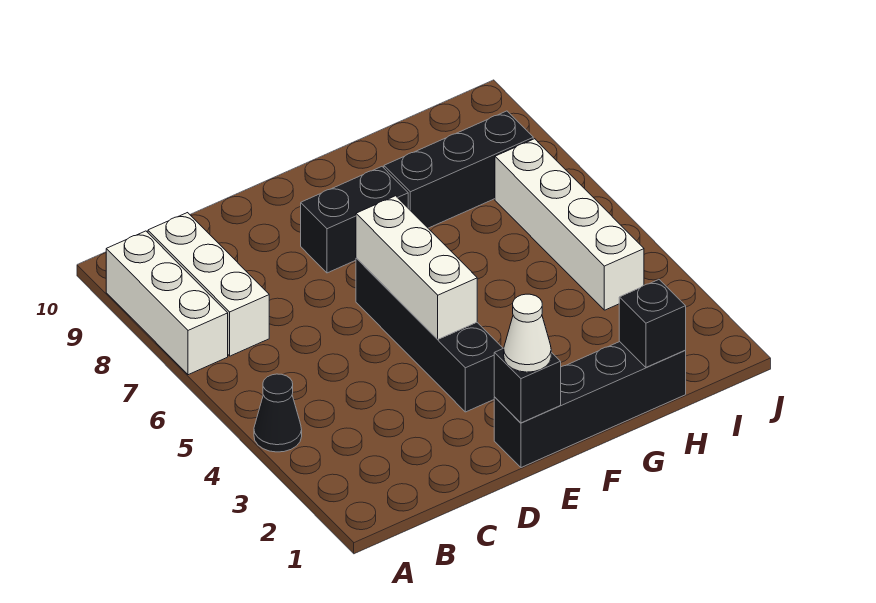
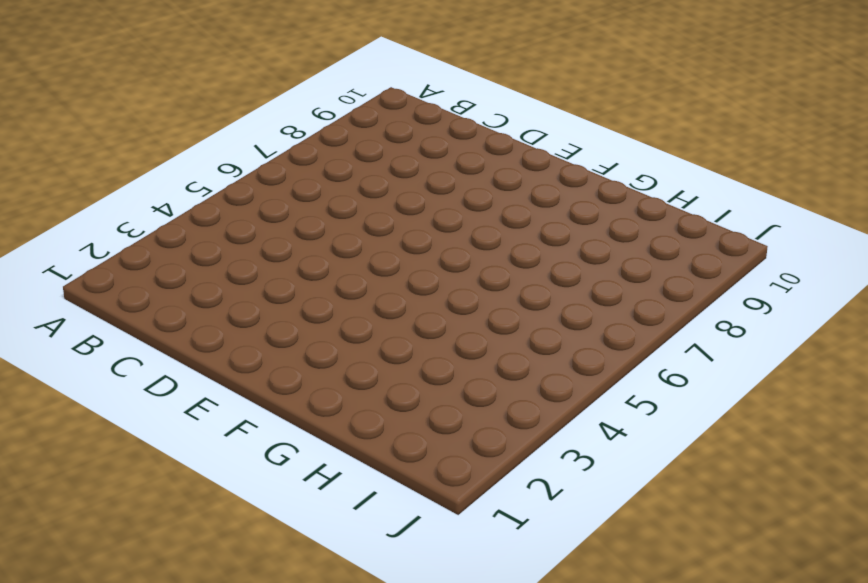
none -> black cone A4 level 1
none -> white brick A7:A9 level 1
none -> white brick B7:B9 level 1

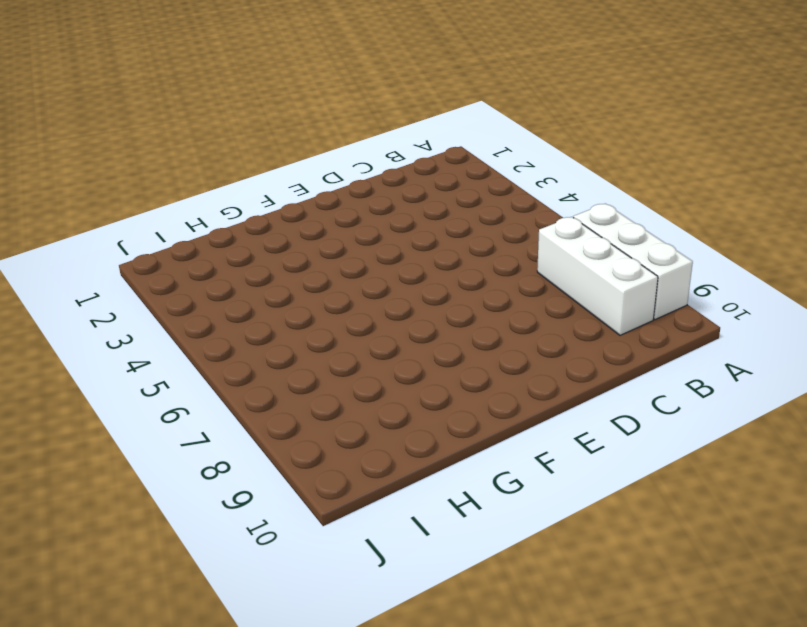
none -> black cone A4 level 1
none -> black brick E1:H1 level 1
none -> black brick E3:E6 level 1

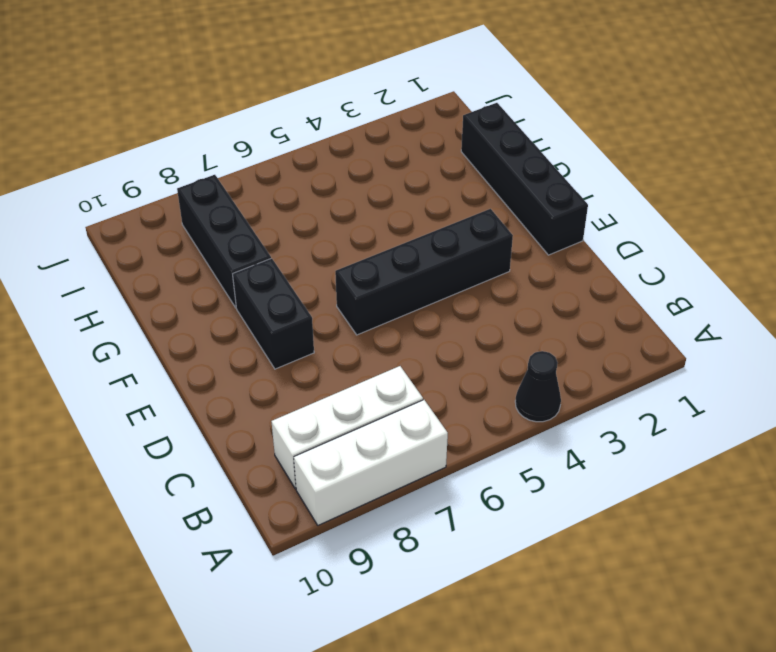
none -> white brick I4:I7 level 1
none -> black brick E1 level 2
none -> white brick E4:E6 level 2

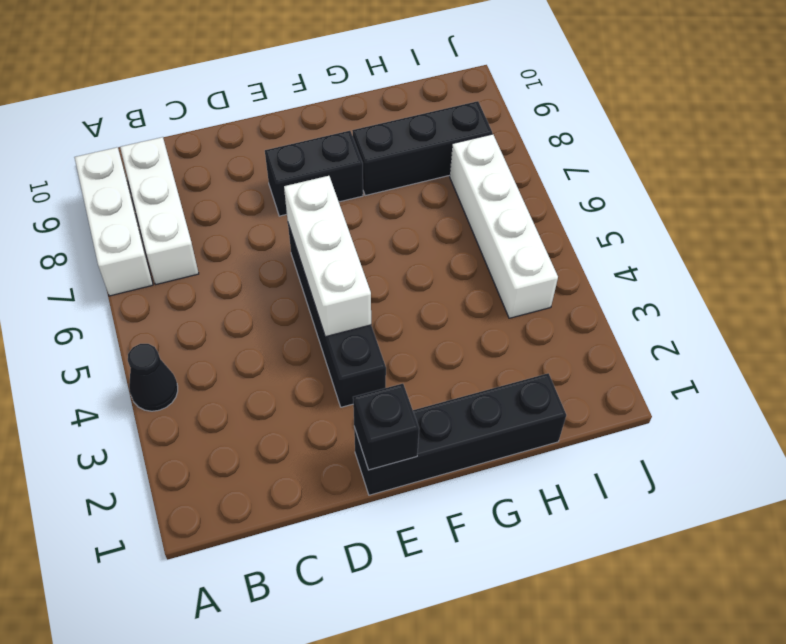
none -> black brick H1 level 2
none -> white cone E1 level 3

